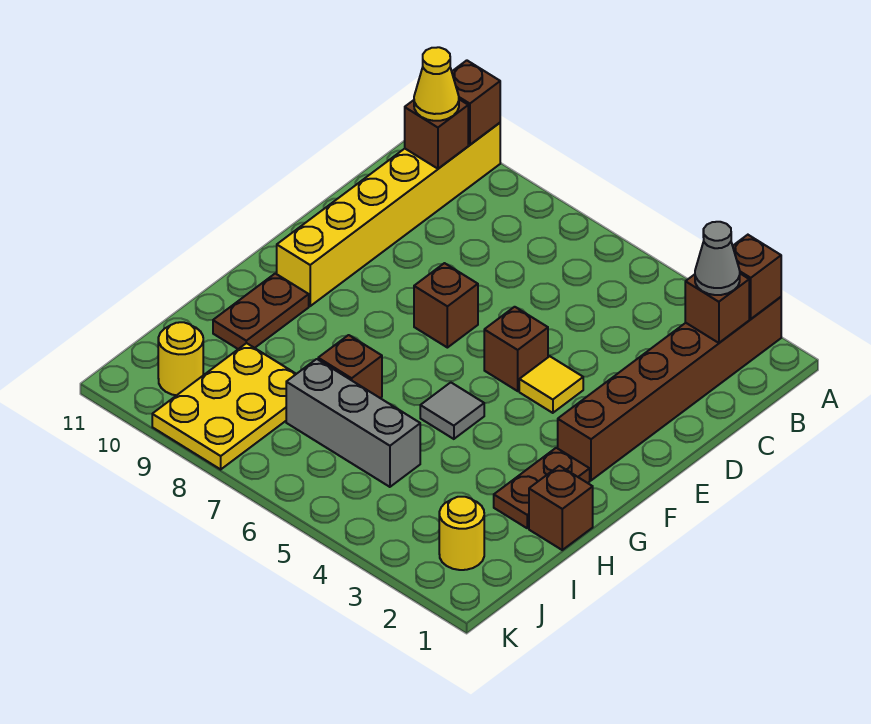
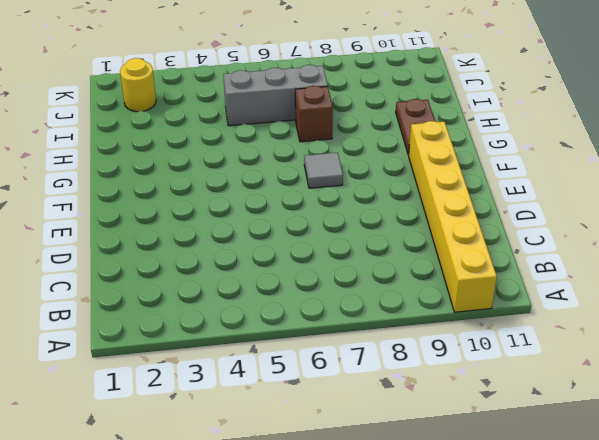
grey tile F7 level 1 -> grey tile G5 level 1
none -> brown brick A2:F2 level 1
none -> yellow tile E4 level 1
none -> brown brick E5 level 1

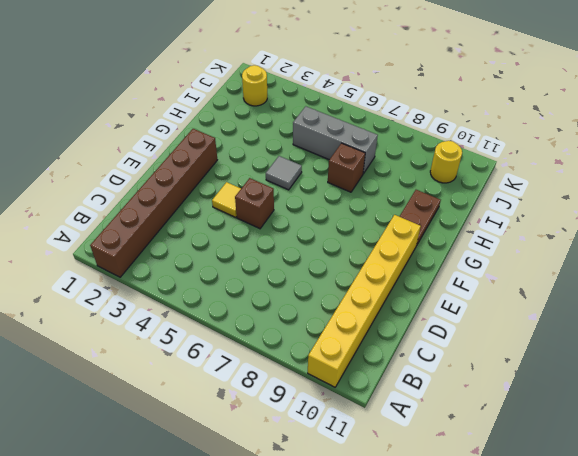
none -> brown brick E7 level 1
none -> brown plate G2:H2 level 1
none -> brown brick H1 level 1

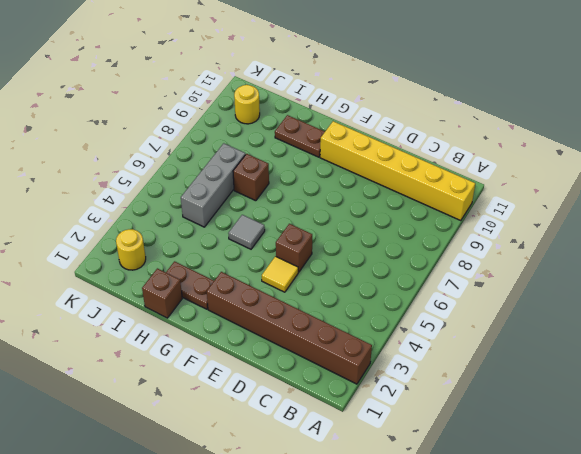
none -> brown brick E7 level 1
none -> yellow plate I8:K9 level 1
none -> brown brick A2 level 2

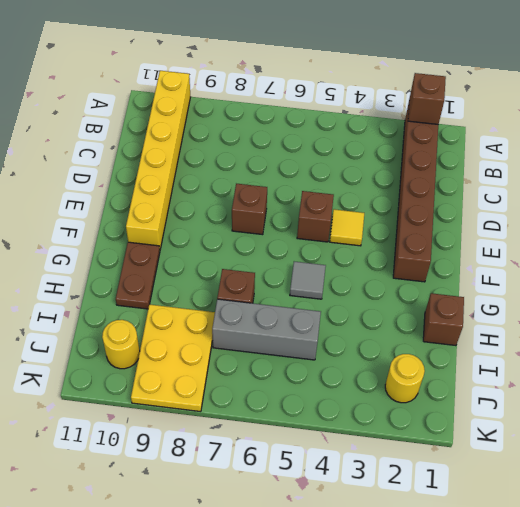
none -> brown plate G2:H2 level 1
none -> brown brick A10 level 2
none -> brown brick B2 level 2

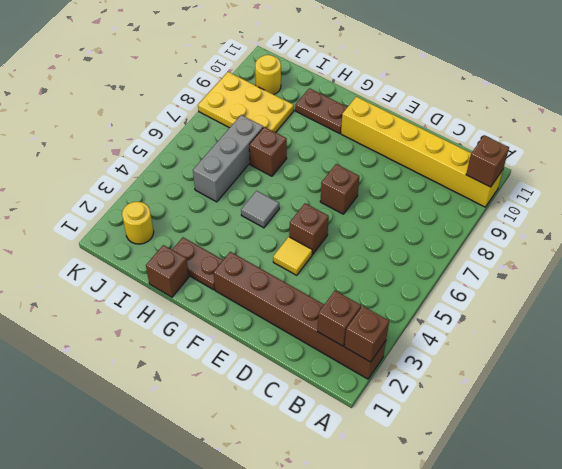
none -> brown brick B10 level 2
none -> grey cone B2 level 3
none -> yellow cone B10 level 3

